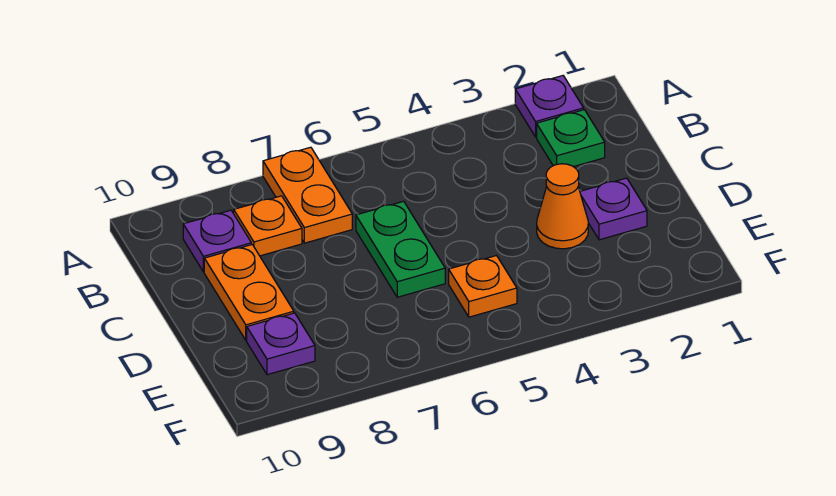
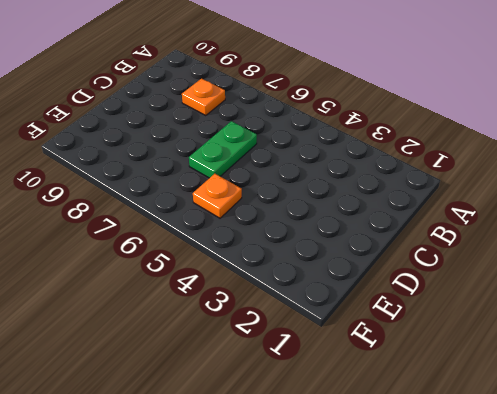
none -> purple plate A2 level 1
none -> orange plate A7:B7 level 1

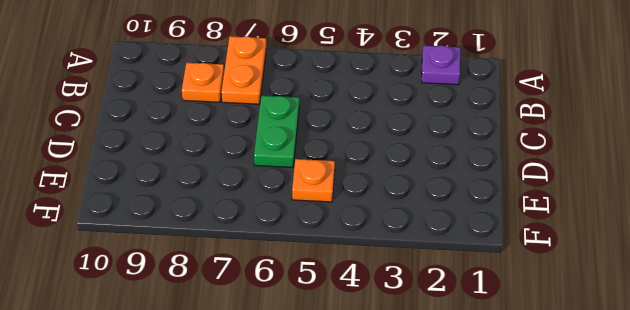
none -> green plate B2 level 1
none -> purple plate B9 level 1

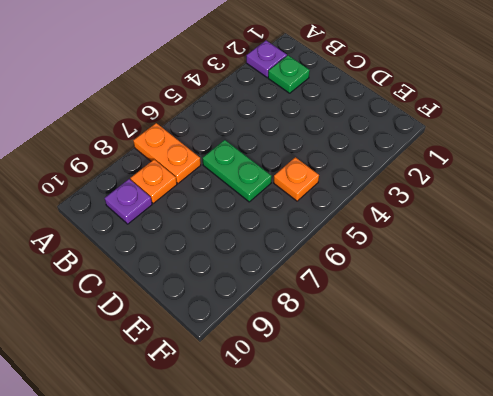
none -> orange plate C9:D9 level 1
none -> purple plate D2 level 1

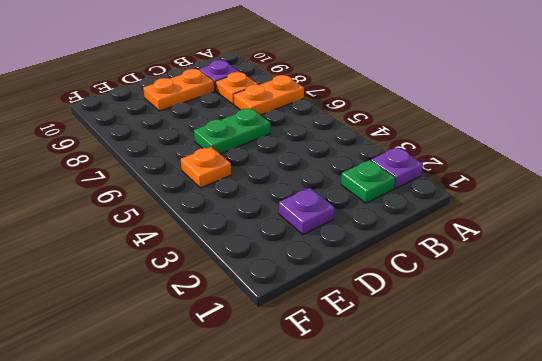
none -> orange cone D3 level 1
none -> purple plate E9 level 1

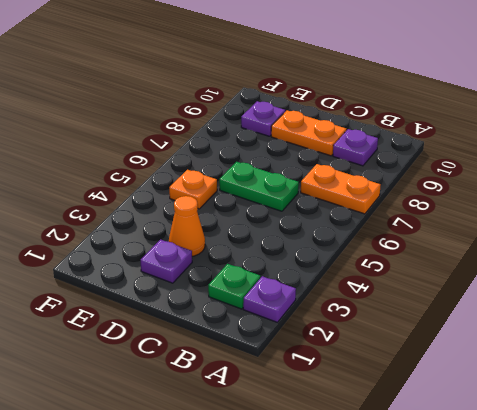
none -> orange plate B8 level 1

